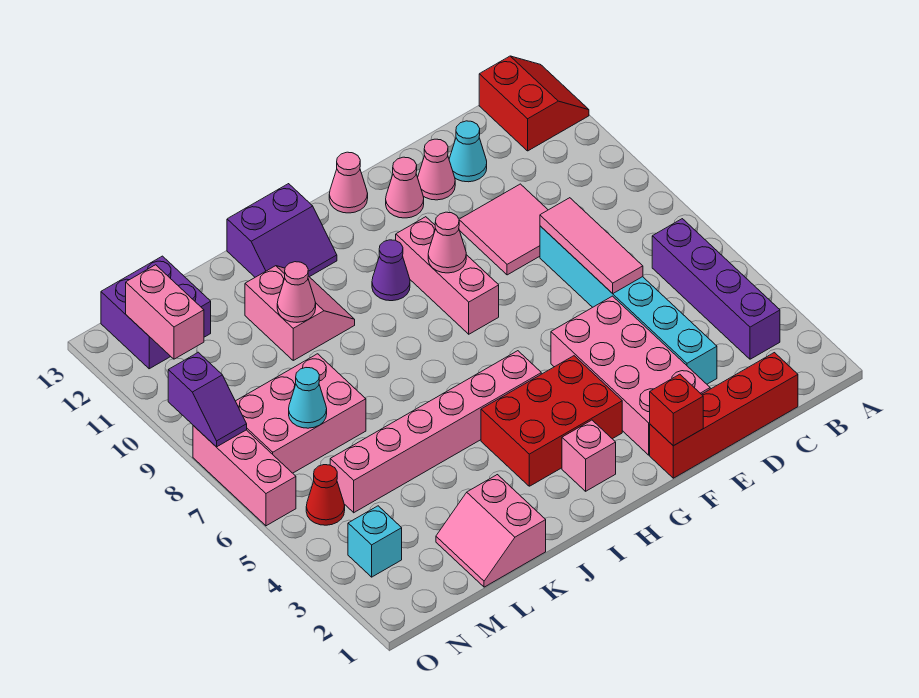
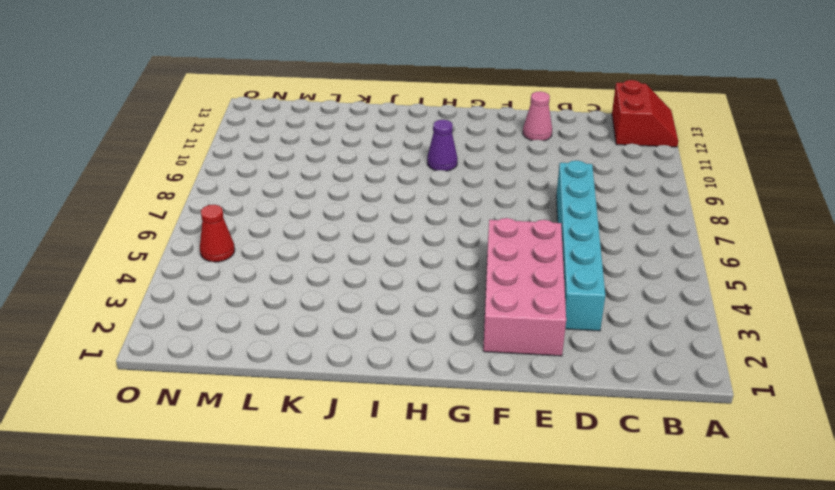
none -> purple brick B3:B6 level 1
none -> red brick C1:F1 level 1
none -> pink tile D9:E10 level 1
none -> cyan cone D12 level 1

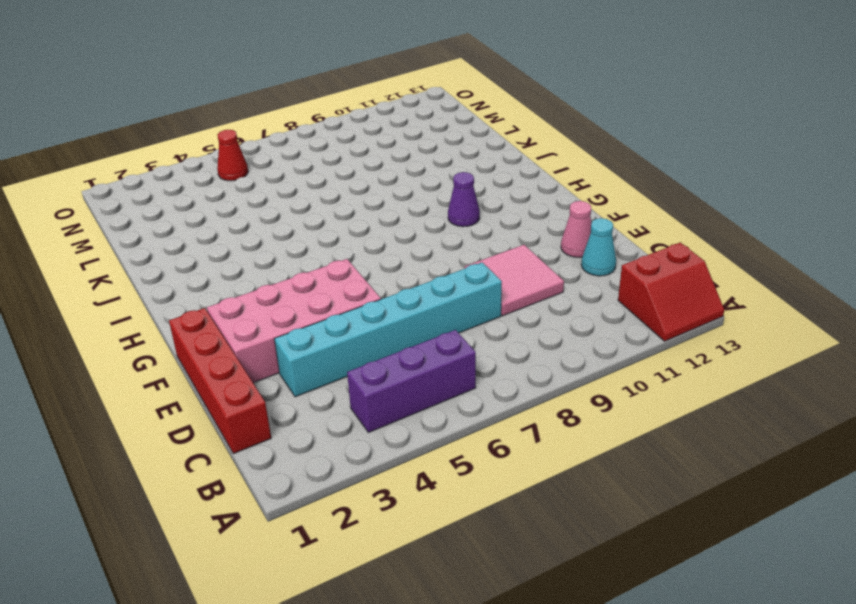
purple brick B4:B6 level 1 -> purple brick B3:B6 level 1
none -> pink cone F12 level 1
none -> red brick G3:I4 level 1
none -> pink brick G8:G10 level 1
none -> pink cone G13 level 1

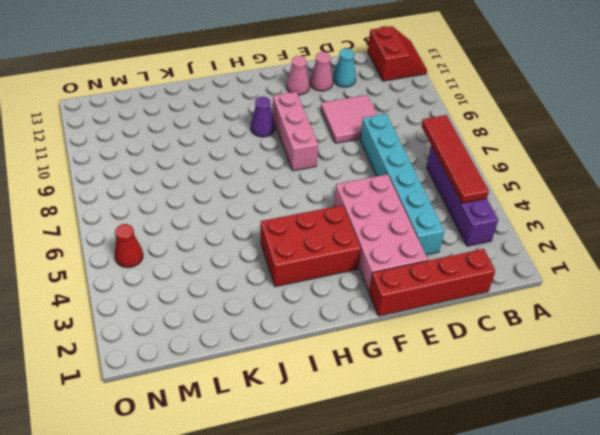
red tile B4:B7 level 2 -> none
none -> pink cone G13 level 1
none -> pink brick H2 level 1
none -> pink brick H5:M5 level 1
none -> purple slope I12:J13 level 1 top 13

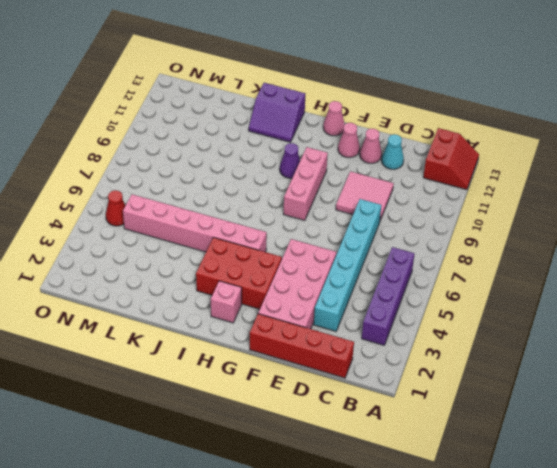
none -> pink slope J10:K11 level 1 top K
none -> pink slope K1:L2 level 1 top K
none -> pink brick L7:N8 level 1
none -> purple brick M12:N13 level 1

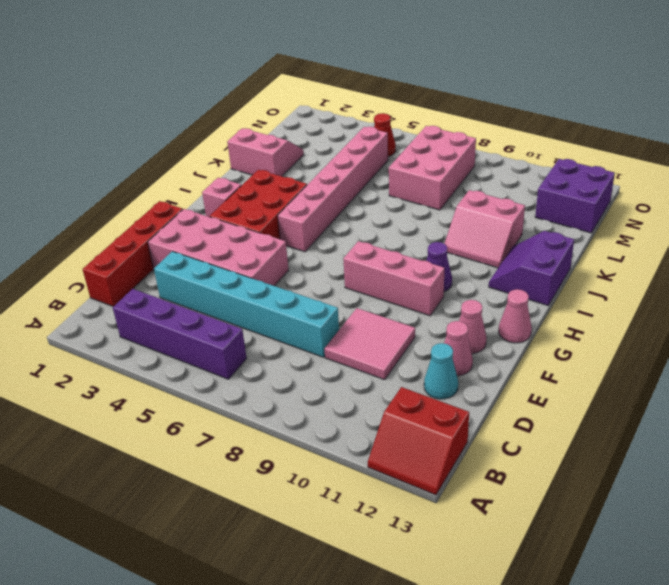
none -> cyan brick N3 level 1
none -> pink brick O6:O8 level 1
none -> pink tile D6:D8 level 2
none -> red brick F1 level 2

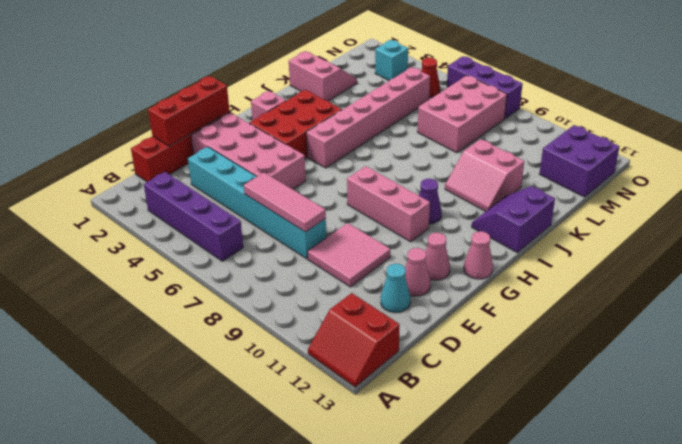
red brick D1:F1 level 2 -> red brick F1 level 2
purple brick O6:O8 level 1 -> pink brick O6:O8 level 1
none -> pink cone G9 level 2
none -> pink cone K10 level 2
none -> cyan cone M7 level 2
none -> pink brick N11:N12 level 2

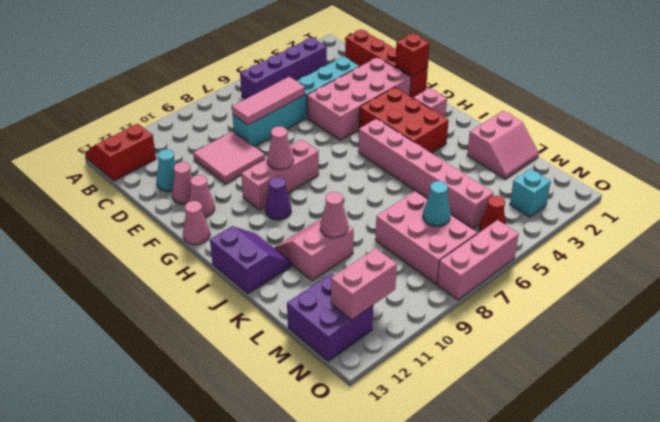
none -> purple slope O8:O9 level 2 top 9

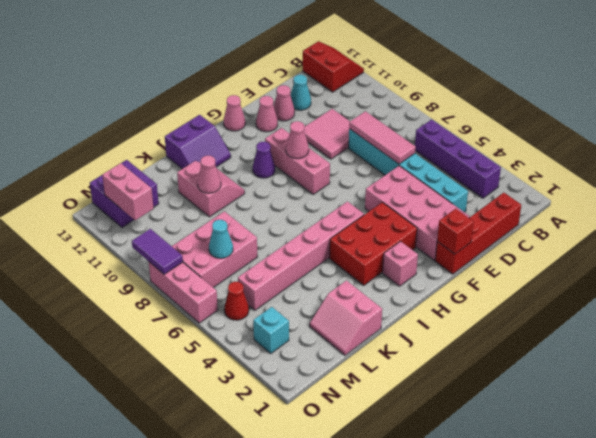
purple tile O8:O9 level 2 -> purple slope O8:O9 level 2 top 9

